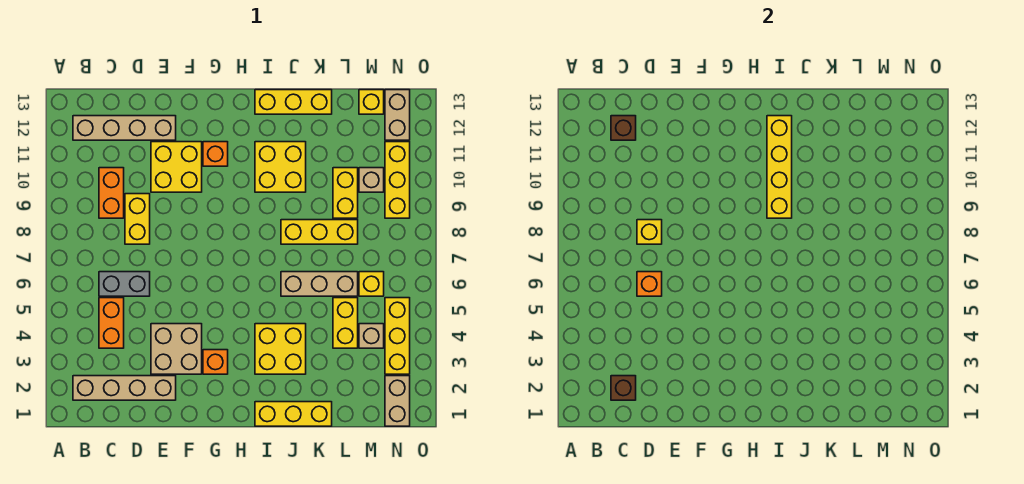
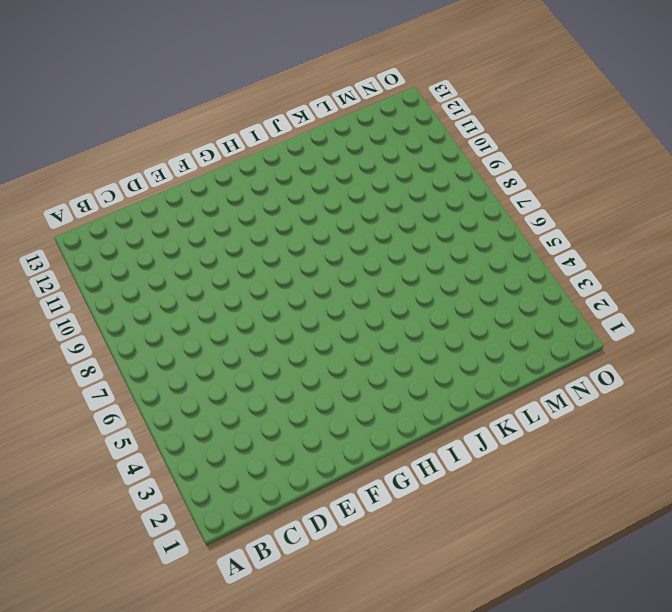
none -> tan brick B2:E2 level 1
none -> tan brick B12:E12 level 1
none -> orange brick C4:C5 level 1
none -> grey brick C6:D6 level 1

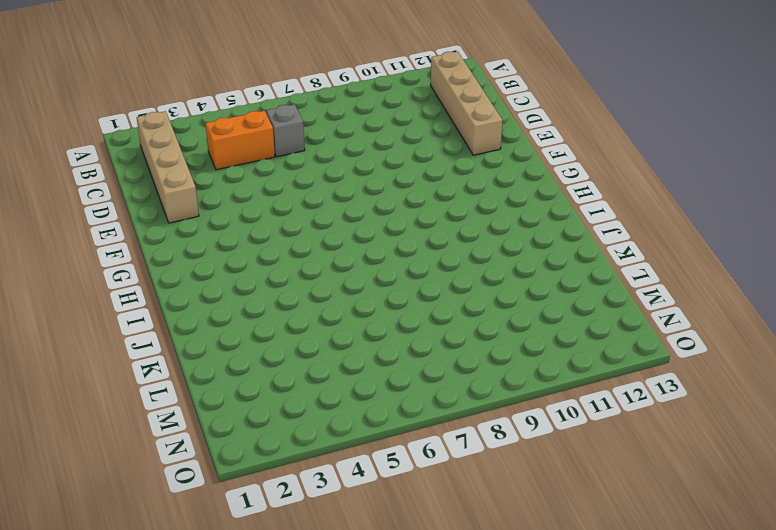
grey brick C6 level 1 -> grey brick C6:D6 level 1
none -> orange brick C9:C10 level 1
none -> yellow brick D8:D9 level 1
none -> tan brick E3:F4 level 1
none -> yellow brick E10:F11 level 1

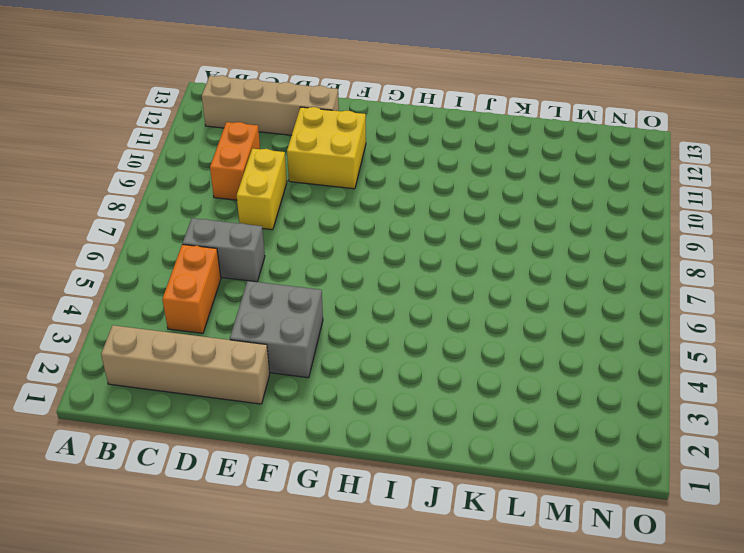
grey brick E3:F4 level 1 -> tan brick E3:F4 level 1
none -> orange brick G3 level 1
none -> orange brick G11 level 1
none -> yellow brick I1:K1 level 1
none -> yellow brick I3:J4 level 1

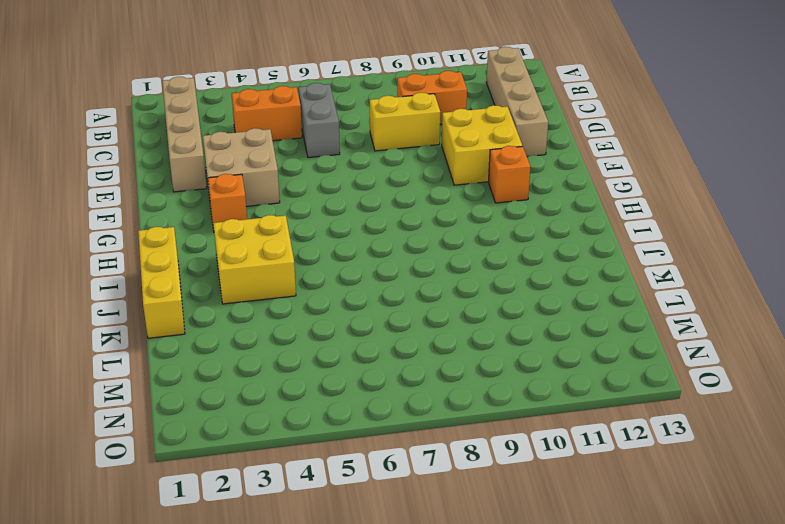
none -> yellow brick I10:J11 level 1
none -> yellow brick I13:K13 level 1
none -> tan brick J6:L6 level 1
none -> yellow brick J8:L8 level 1

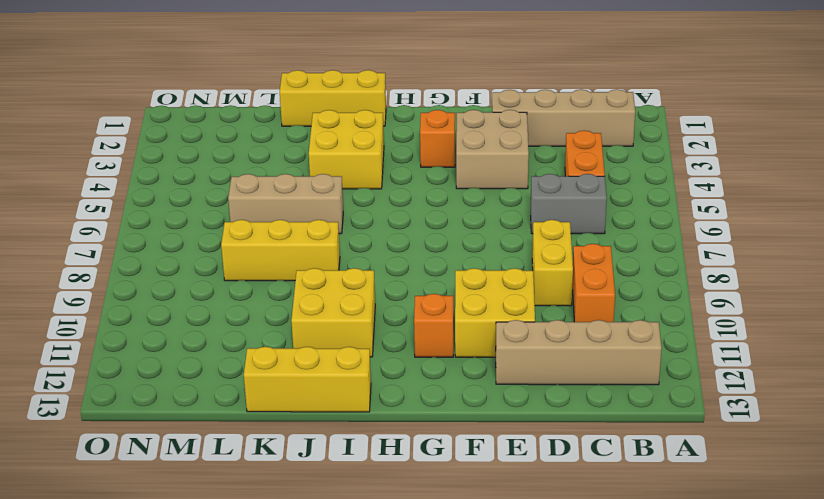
none -> yellow brick L4:L5 level 1
none -> yellow brick L9:L10 level 1
none -> tan brick M4 level 1
none -> yellow brick M6 level 1

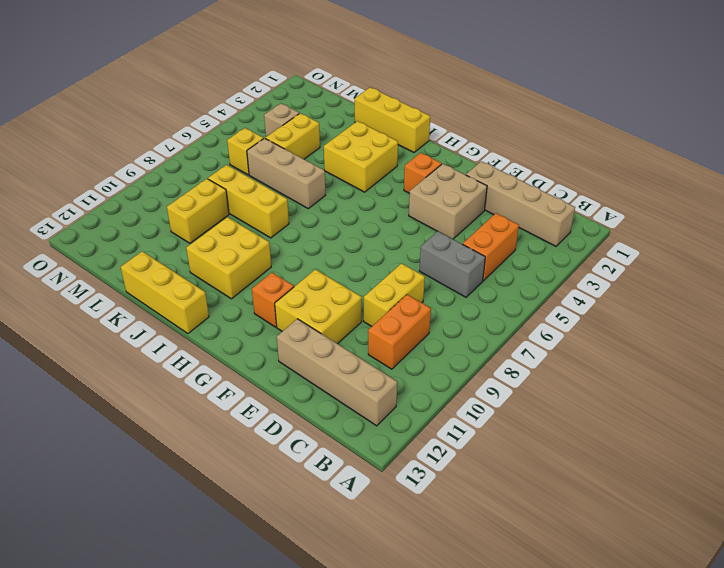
none -> tan brick M10 level 1
none -> yellow brick M13 level 1
none -> tan brick N1:N2 level 1
none -> yellow brick N3:N5 level 1

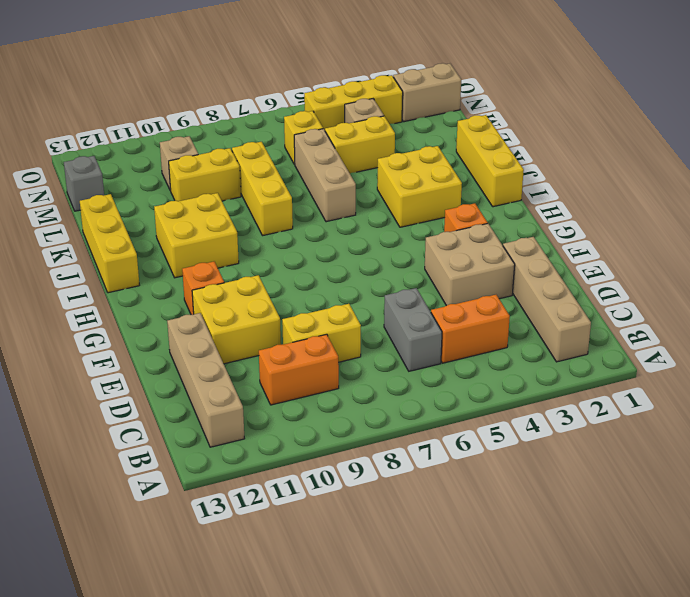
grey brick M13 level 1 -> yellow brick M13 level 1
none -> yellow brick N9:N11 level 1
none -> tan brick N12:N13 level 1
none -> brown brick C2 level 2
none -> brown brick C12 level 2

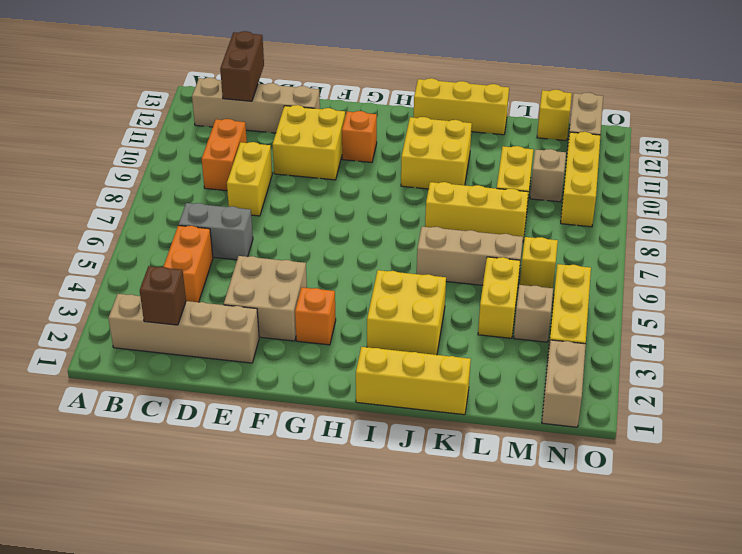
brown brick C12:C13 level 2 -> brown brick C12 level 2
none -> orange brick D6 level 2
none -> yellow brick D8 level 2
none -> yellow brick I9:I12 level 2

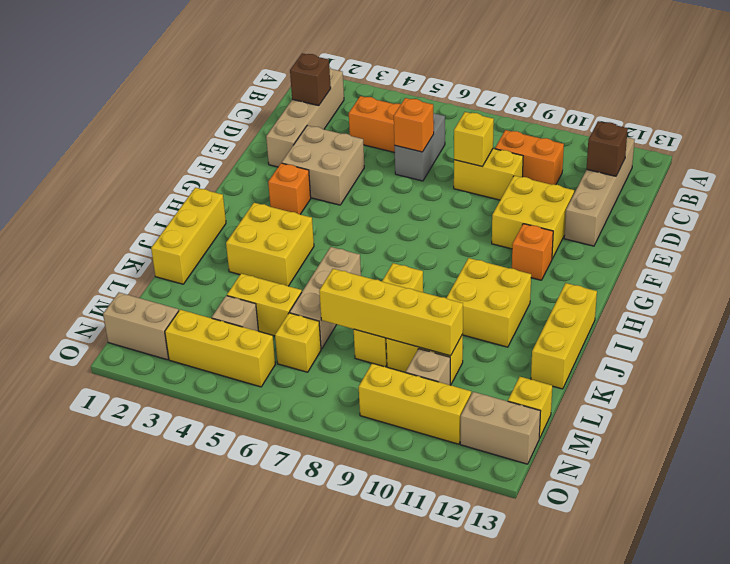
yellow brick L7:L10 level 2 -> yellow brick I9:I12 level 2

